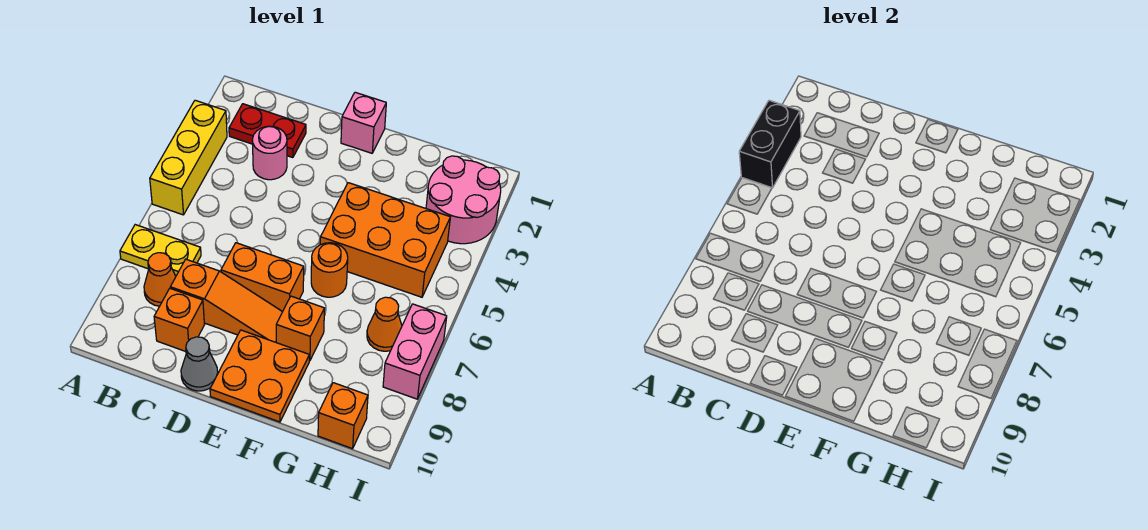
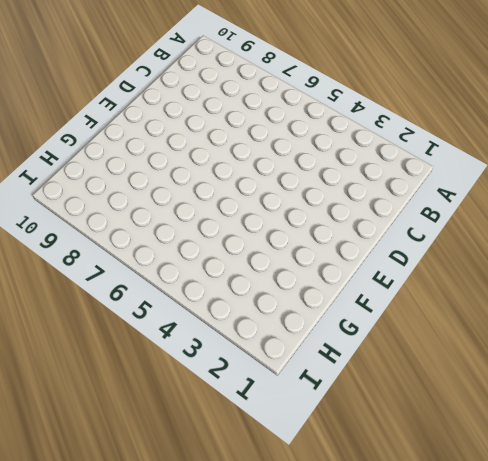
none -> yellow brick A3:A5 level 1
none -> yellow plate A7:B7 level 1
none -> red plate B2:C2 level 1

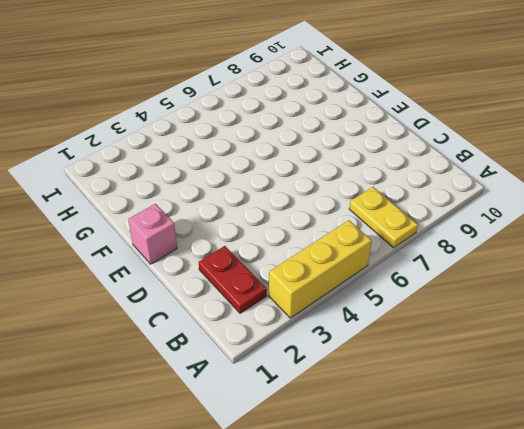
none -> orange cone B8 level 1
none -> pink round brick C3 level 1
none -> orange slope C8:E8 level 1 top C

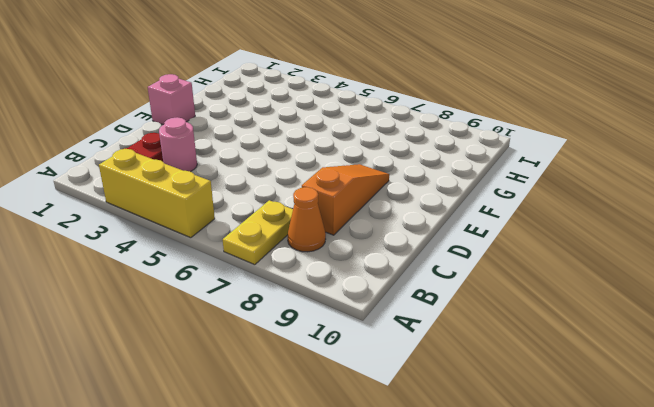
none -> orange brick C9 level 1
none -> orange brick D7:E7 level 1
none -> grey cone D10 level 1

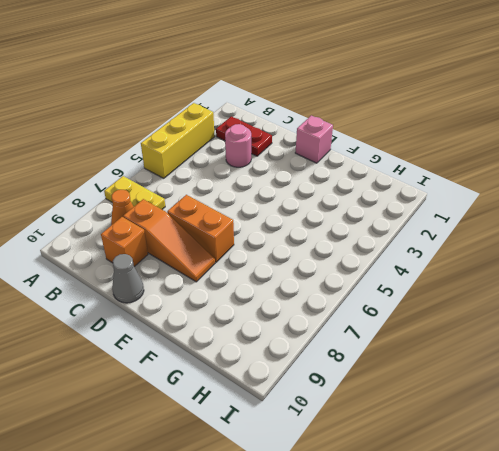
none -> orange plate E9:F10 level 1
none -> orange brick F4:H5 level 1
none -> orange round brick F6 level 1

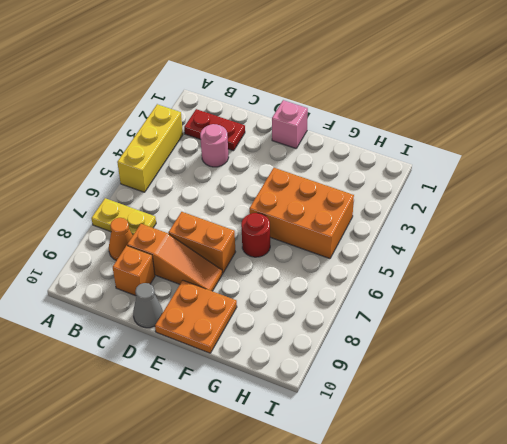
red round brick F6 level 1 -> orange round brick F6 level 1
none -> orange brick F8 level 1
none -> pink round brick H2:I3 level 1
none -> orange cone H7 level 1

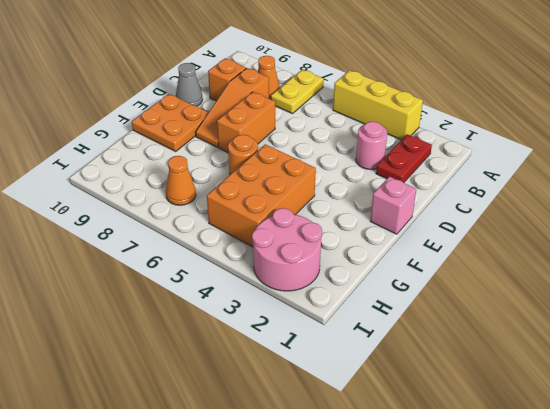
none -> orange brick F8 level 1
none -> orange brick H10 level 1
none -> pink brick I7:I8 level 1

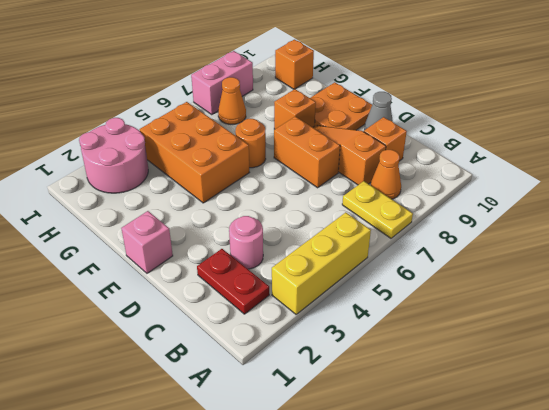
none -> black brick A3:A4 level 2

